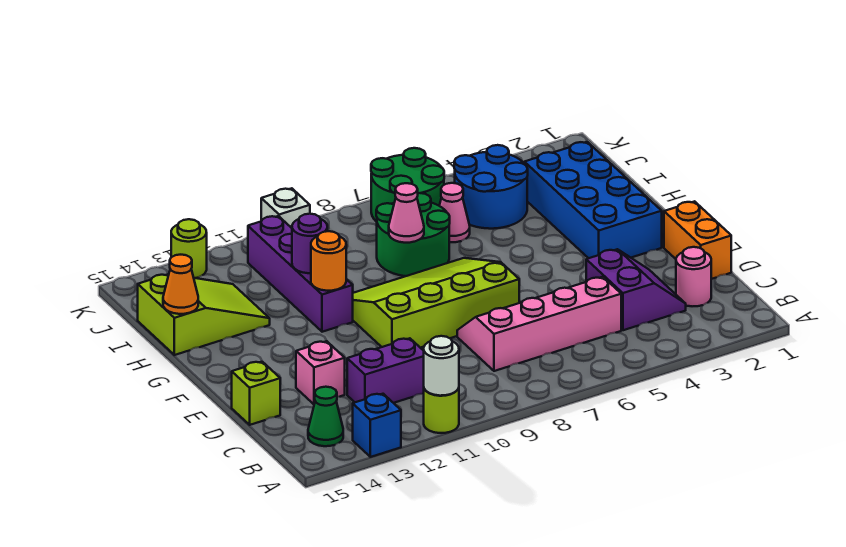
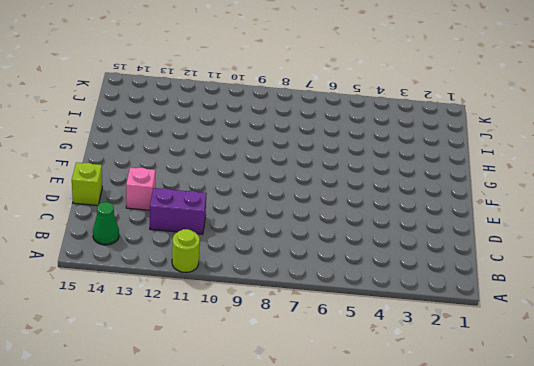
none -> blue brick A13 level 1
none -> pink round brick C2 level 1
none -> purple slope C3:D4 level 1 top 4

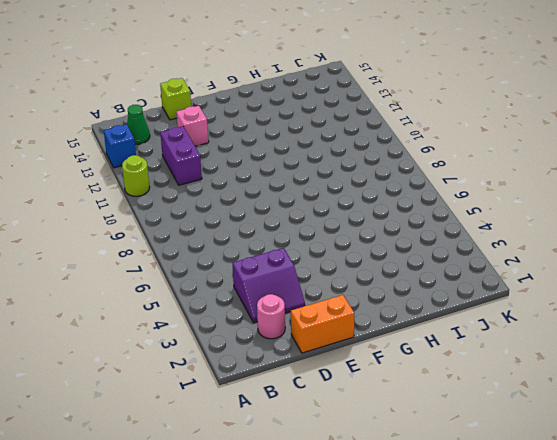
none -> pink slope C5:D8 level 1 top C
none -> lime slope E7:G10 level 1 top E
none -> blue brick F2:I3 level 1

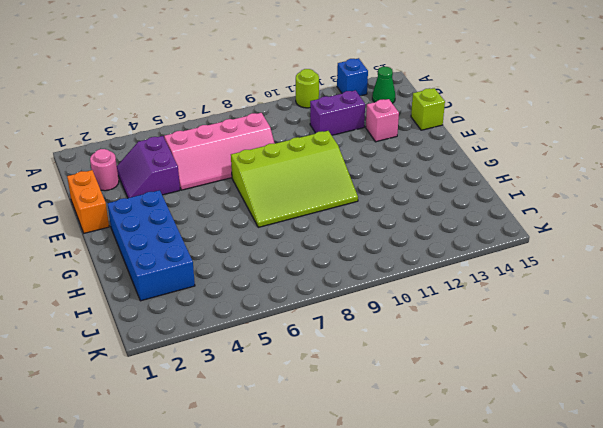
none -> purple brick G11:J11 level 1
none -> green round brick H7:I8 level 1
none -> lime slope H13:I15 level 1 top 15

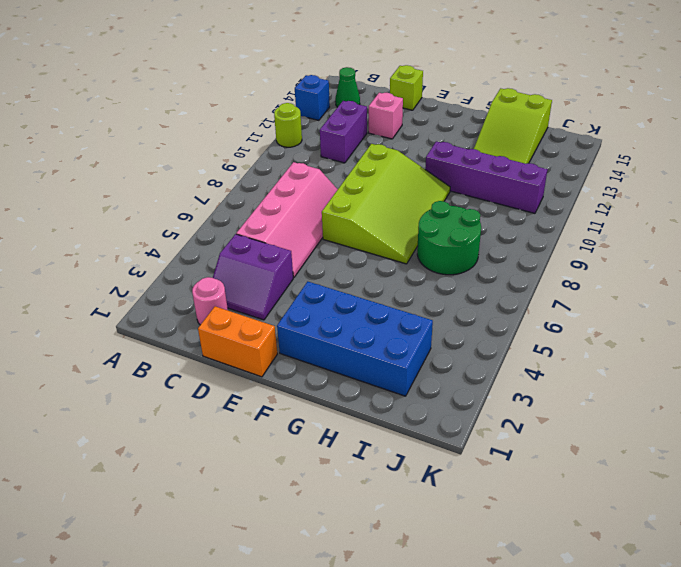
none -> blue round brick I4:J5 level 1
none -> pink cone I6 level 1
none -> green round brick J6:K7 level 1

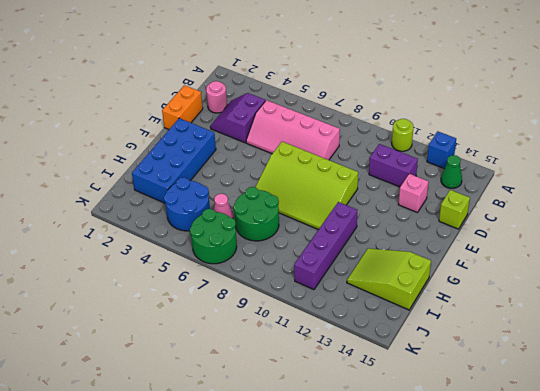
none -> white brick K10 level 1
none -> lime round brick K13 level 1
none -> white round brick A11 level 2

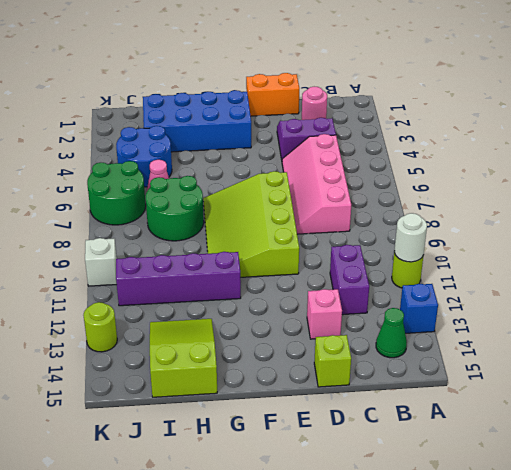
none -> orange round brick G11 level 2
none -> pink cone H8 level 2
none -> purple round brick H11 level 2

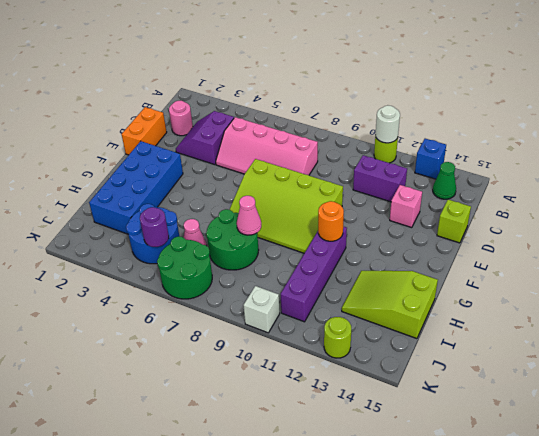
purple round brick J5 level 2 -> purple round brick H11 level 2
none -> orange cone H15 level 2

